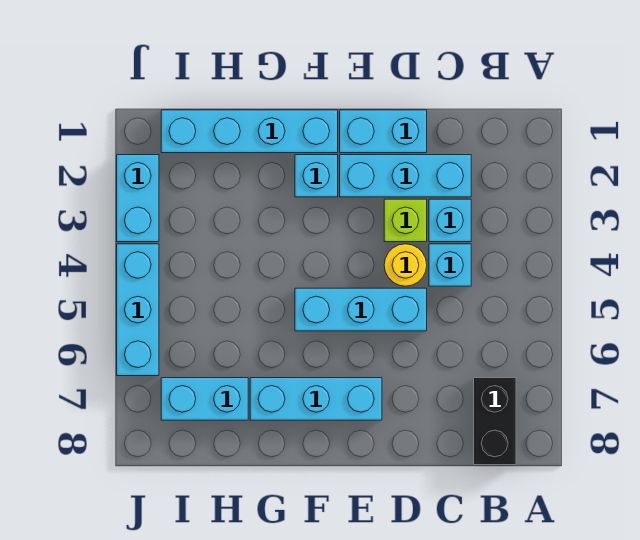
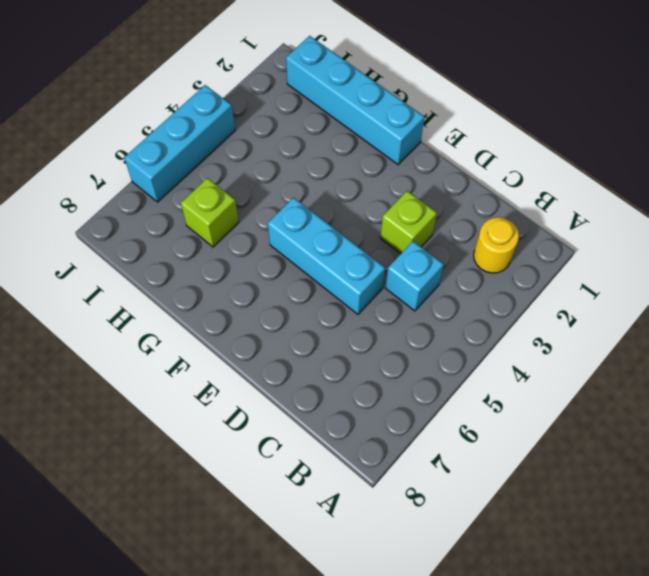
yellow round brick B2 level 1 -> yellow round brick D4 level 1
lime brick H6 level 1 -> none
none -> black brick B7:B8 level 1
none -> cyan brick C2:E2 level 1
none -> cyan brick C3 level 1

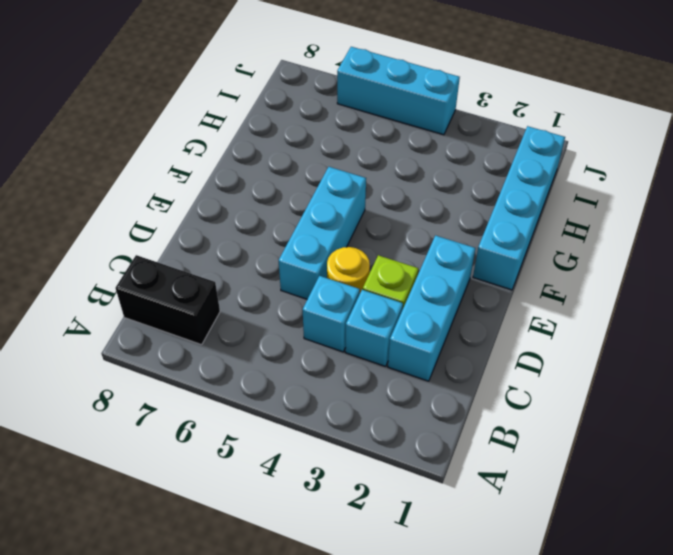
none -> cyan brick D1:E1 level 1
none -> cyan brick E7:G7 level 1
none -> cyan brick F2 level 1

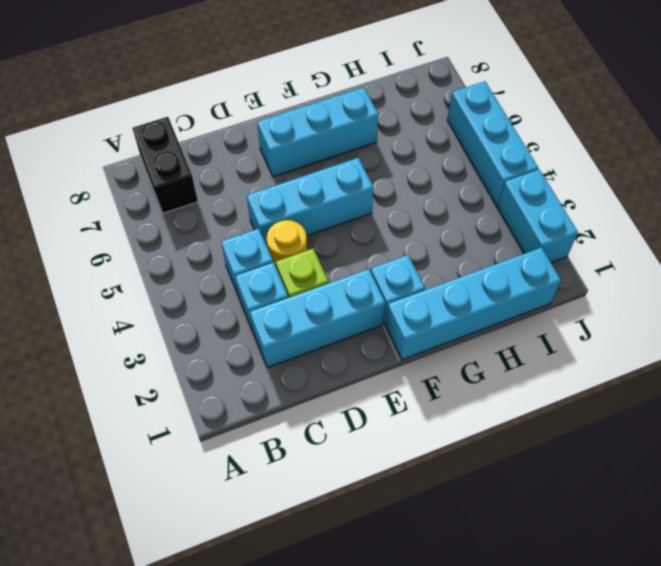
none -> cyan brick D1:E1 level 1
none -> cyan brick H7:I7 level 1

